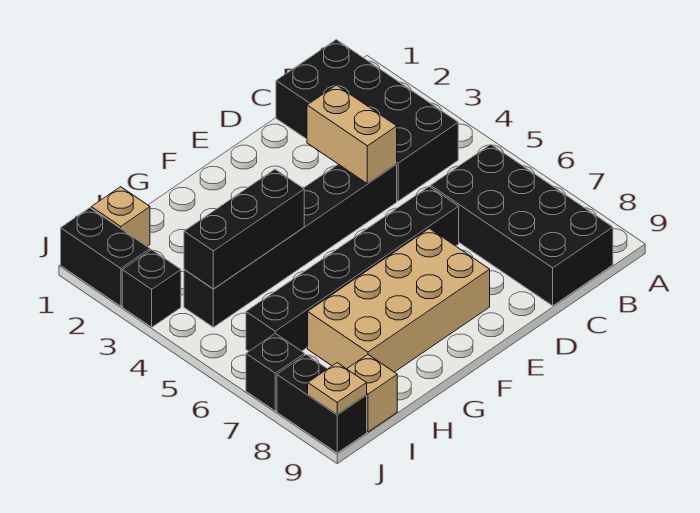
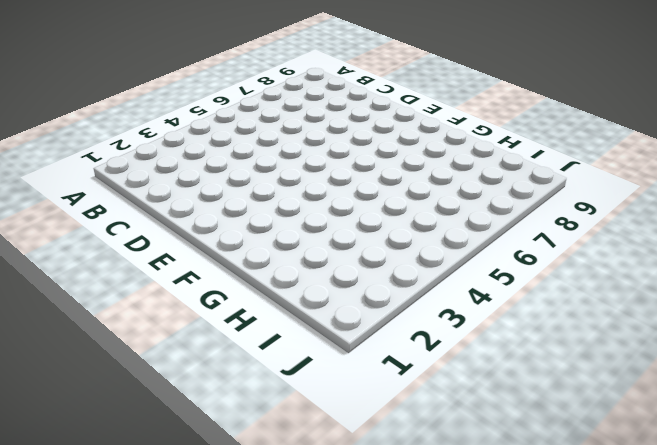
none -> black brick B1:C4 level 1
none -> black brick B6:C9 level 1
none -> black brick D4:I4 level 1

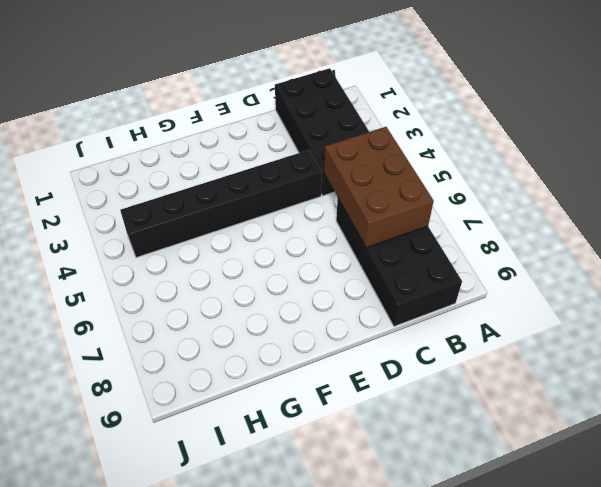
brown brick B5:C7 level 2 -> none
none -> black brick D6:I6 level 1
none -> tan brick E7:H8 level 1
none -> tan brick I1 level 1

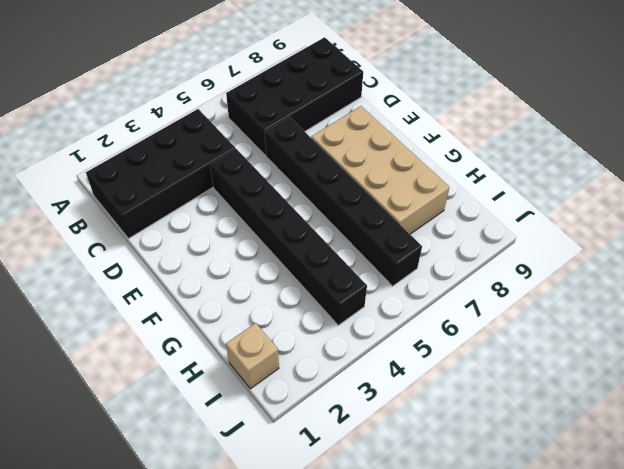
none -> tan brick I9 level 1
none -> black brick J1:J2 level 1
none -> black brick J3 level 1

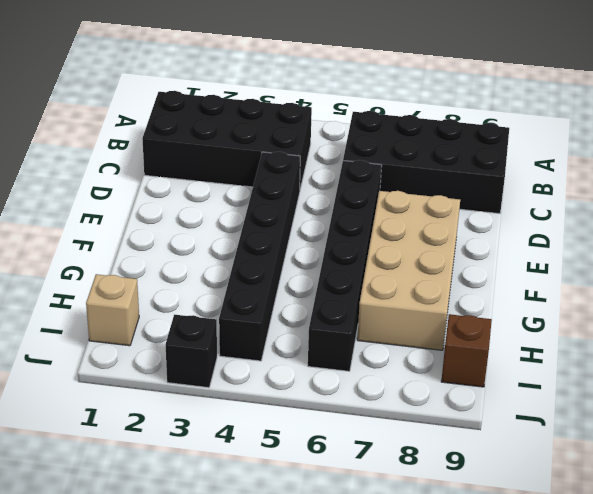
brown brick I9 level 1 -> tan brick I9 level 1
none -> black brick J1:J2 level 1
none -> black brick J7 level 1
none -> black brick J8:J9 level 1

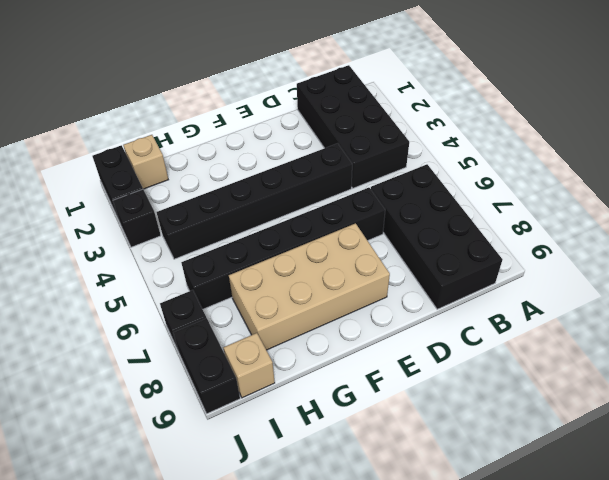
none -> tan brick D3:D4 level 2
none -> black brick G4:I4 level 2
none -> tan plate J9 level 2

